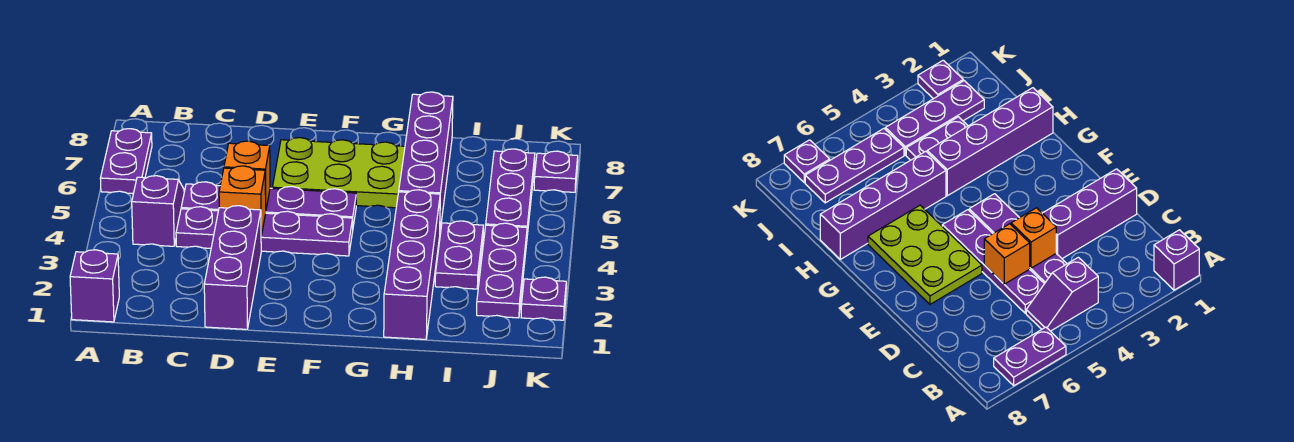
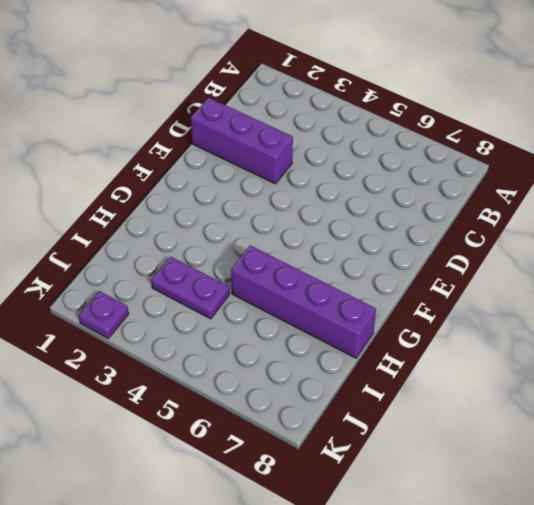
none -> purple brick A1 level 1
none -> purple plate A6:A7 level 1
none -> purple slope B4:B5 level 1 top 4

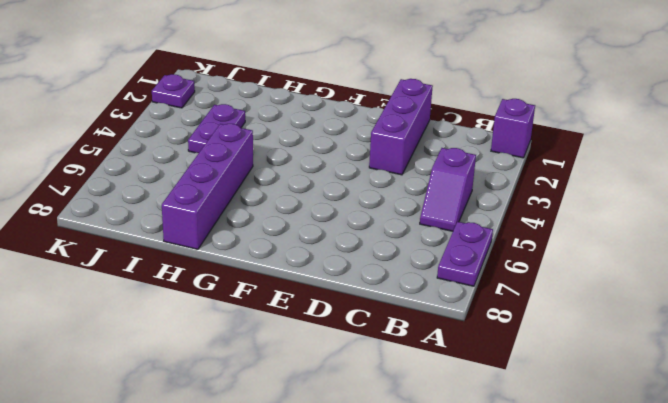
none -> purple plate C4:F4 level 1
none -> purple plate C5:F5 level 1
none -> lime plate E6:G7 level 1

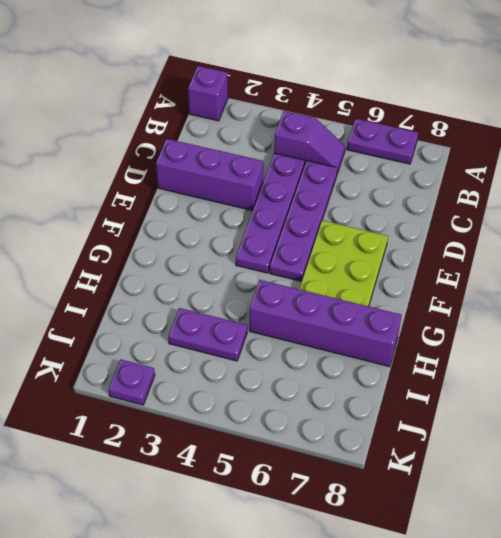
none -> purple brick H1:H4 level 1
none -> purple plate J2:J4 level 1
none -> purple plate J5:J7 level 1

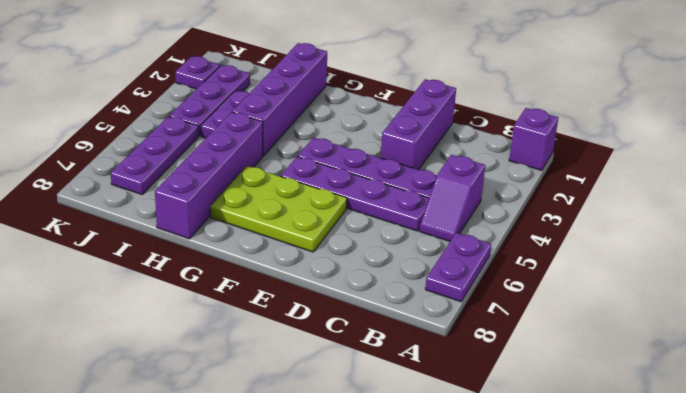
none -> purple plate K7 level 1
none -> orange brick D4 level 2
none -> orange brick D5 level 2

